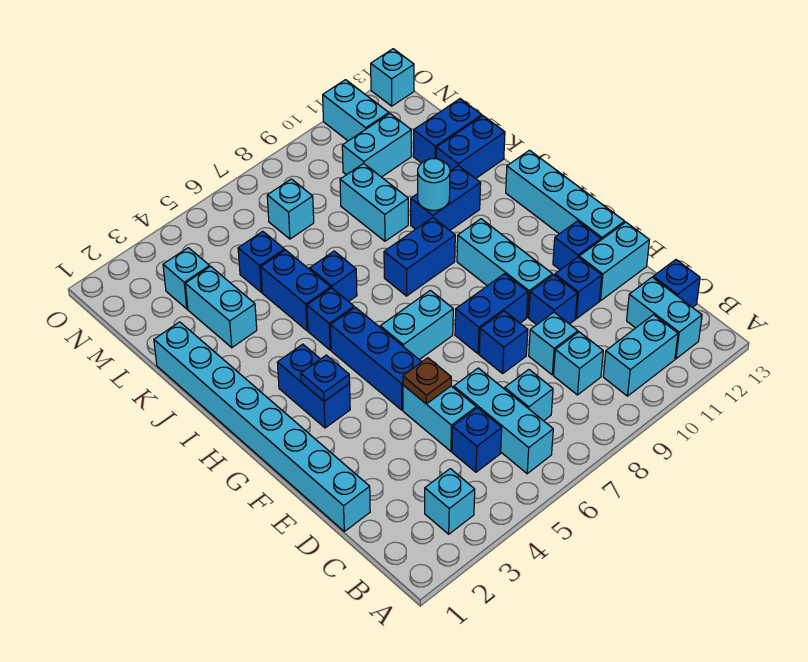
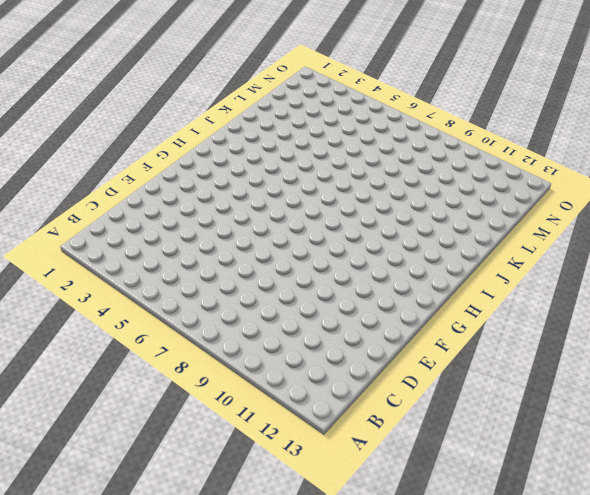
none -> cyan brick B3 level 1
none -> cyan brick B6:D6 level 1
none -> cyan brick B10:B11 level 1
none -> cyan brick B12:C12 level 1

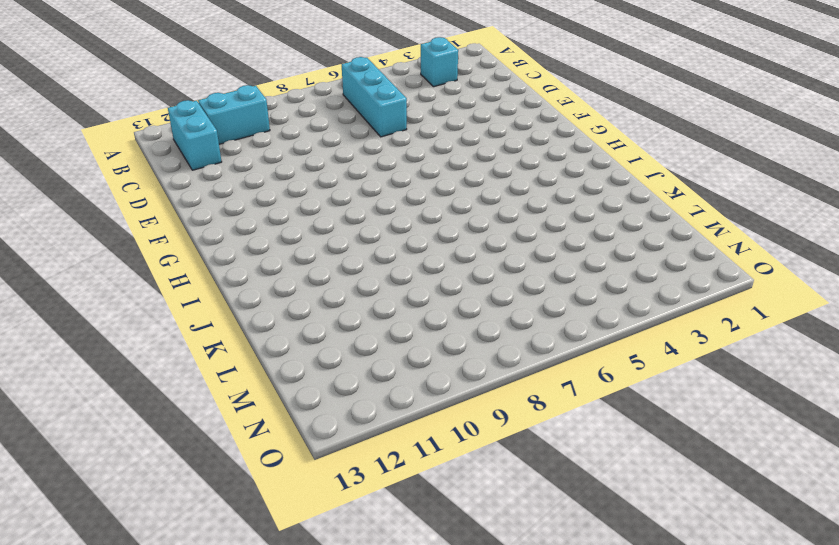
none -> blue brick C5 level 1
none -> cyan brick C7 level 1
none -> cyan brick C9 level 1
none -> blue brick C13 level 1

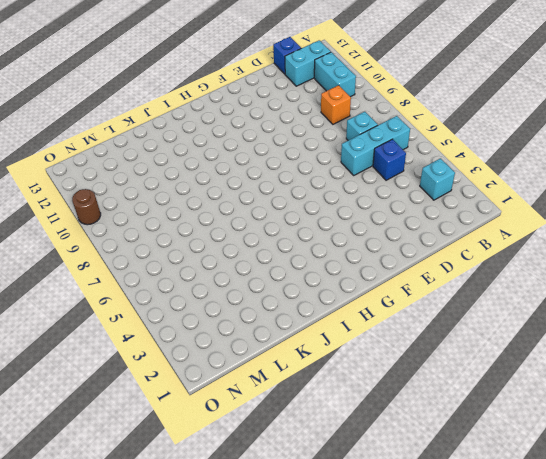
orange brick C9 level 1 -> cyan brick C9 level 1
brown round brick O10 level 1 -> none
none -> cyan brick D1:K1 level 1
none -> cyan brick D5:E5 level 1
none -> cyan brick D9 level 1
none -> blue brick E8 level 1

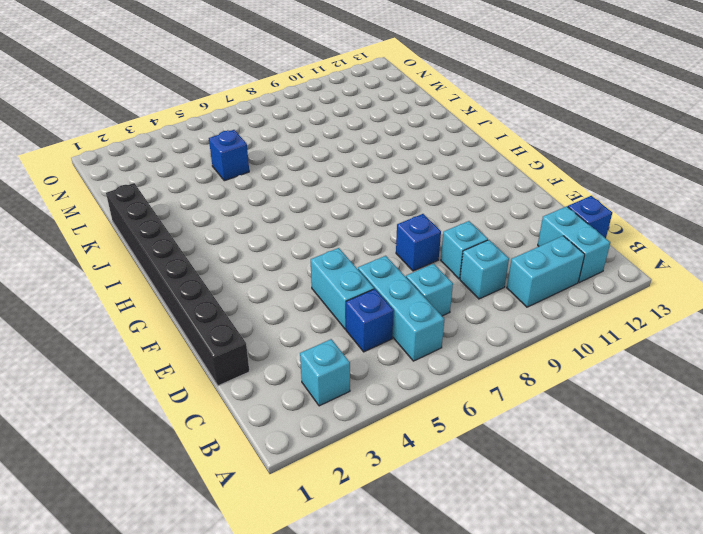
black brick D1:K1 level 1 -> cyan brick D1:K1 level 1
none -> blue brick E10 level 1
none -> blue brick E11 level 1
none -> cyan brick E12:E13 level 1
none -> blue brick F5:H5 level 1

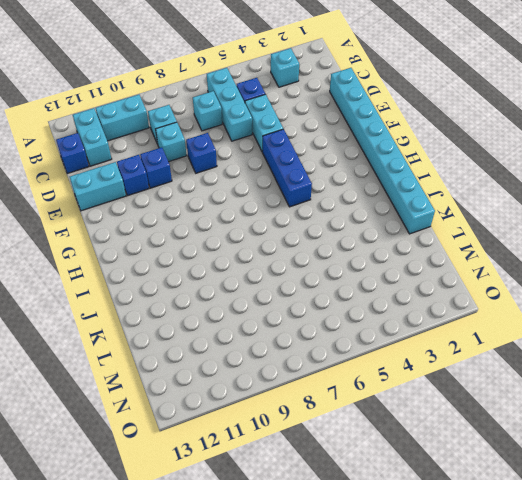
none -> blue brick F8:F9 level 1
none -> cyan brick F10:H10 level 1
none -> blue brick F12 level 1
none -> cyan brick F13:I13 level 1

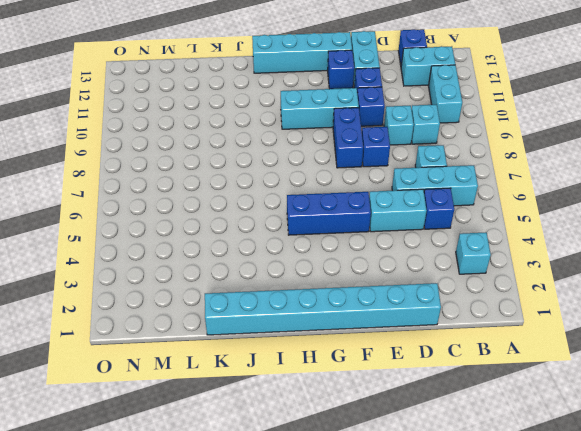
none -> blue brick G3:H3 level 1
none -> cyan brick G6:G7 level 1
none -> blue brick I5 level 1
none -> blue brick I8:I9 level 1

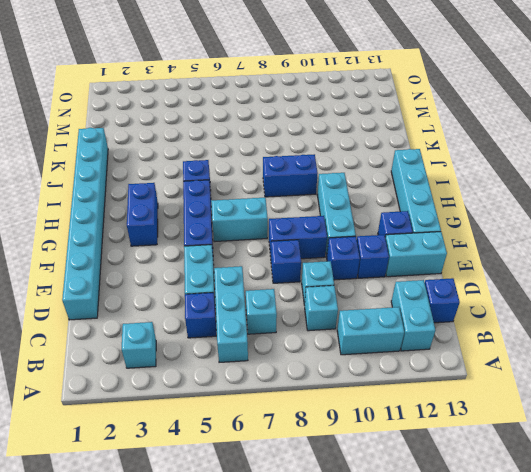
none -> blue brick J5:K5 level 1
none -> blue brick J6 level 1
none -> blue brick J10:J11 level 1
none -> cyan brick K3:L3 level 1

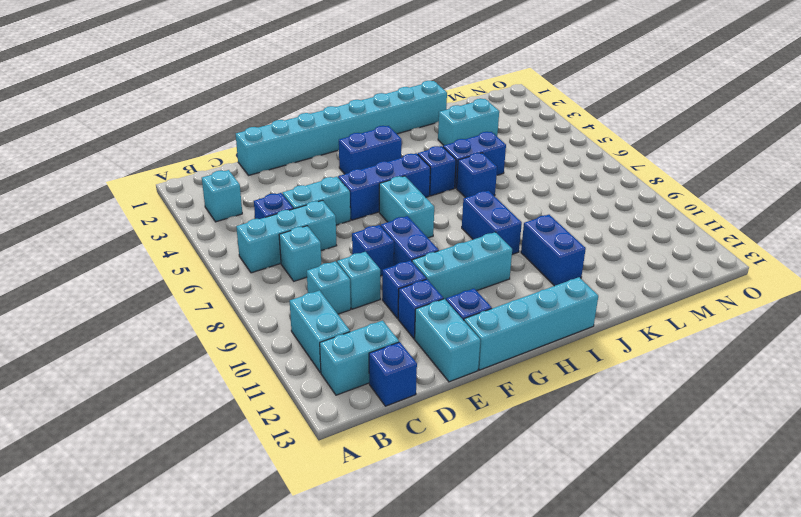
none -> cyan brick K9:L9 level 1
none -> blue brick K12:K13 level 1
none -> blue brick L5 level 1
none -> blue brick L12:L13 level 1

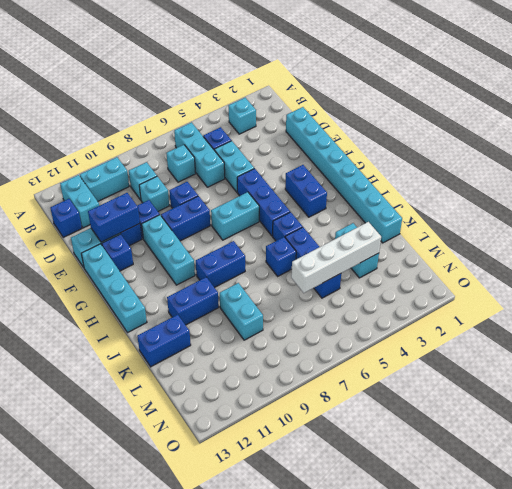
blue brick E11:E12 level 2 -> blue brick L12:L13 level 1
white brick L3:L6 level 2 -> none
none -> cyan brick M3 level 1
none -> cyan brick M7 level 1
none -> cyan brick M10:M11 level 1
none -> cyan brick N11:O11 level 1

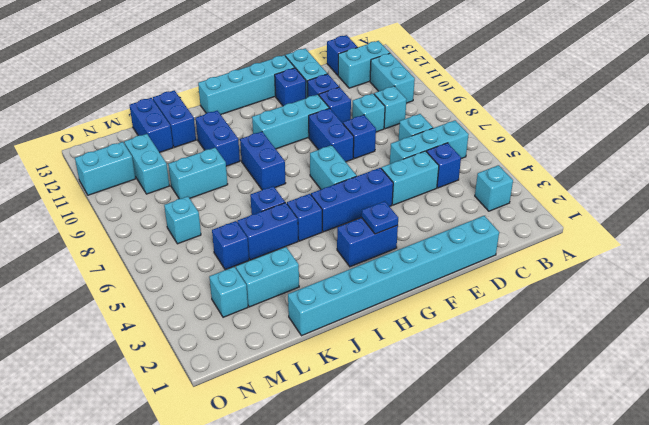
none -> cyan brick O13 level 1
none -> brown plate E5 level 2
none -> cyan round brick J10 level 2

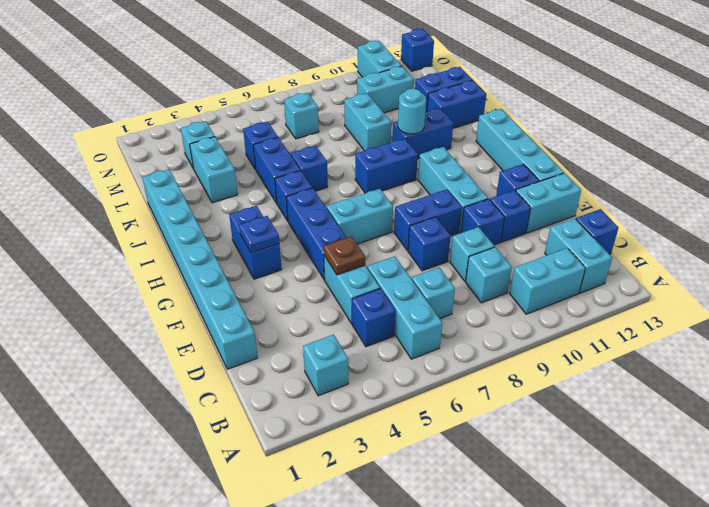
blue brick O13 level 1 -> cyan brick O13 level 1

